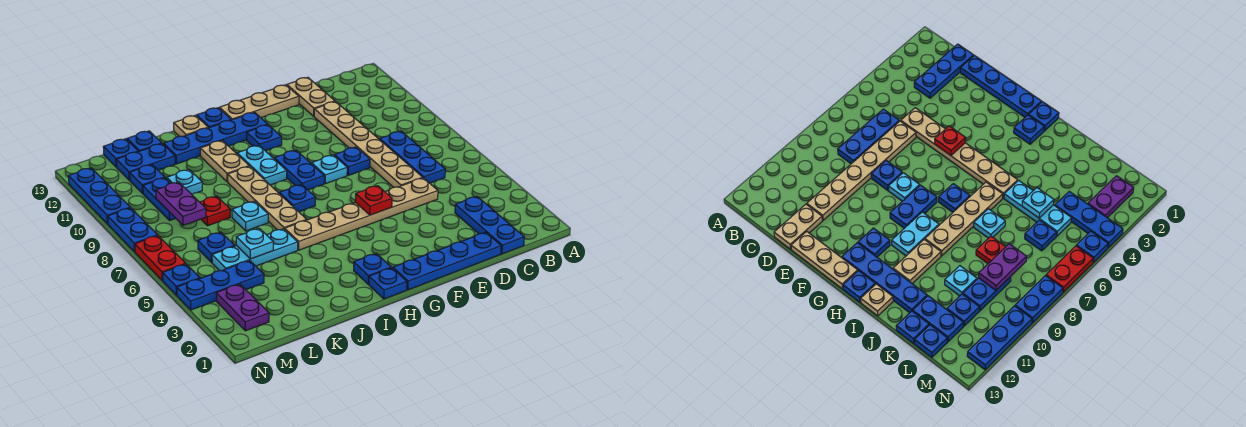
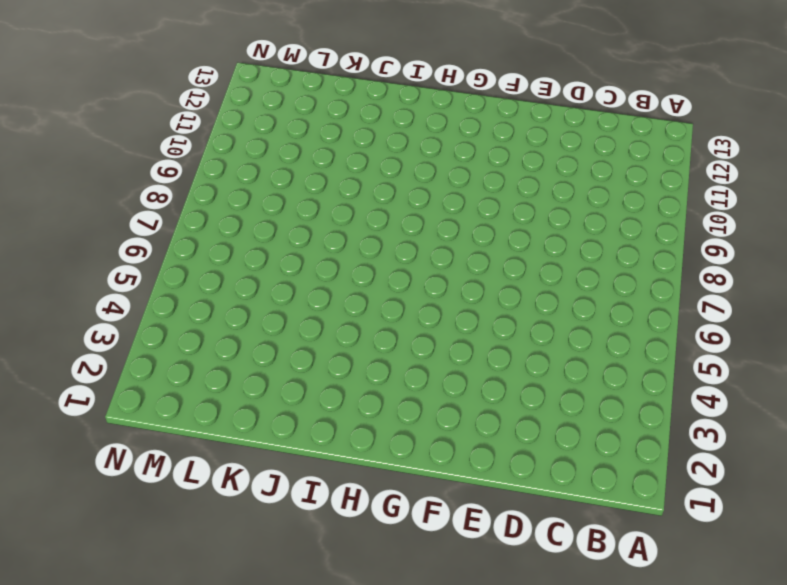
none -> blue plate C1:C3 level 1
none -> blue plate C6:C8 level 1
none -> blue plate D1:G1 level 1
none -> tan plate D5:I5 level 1

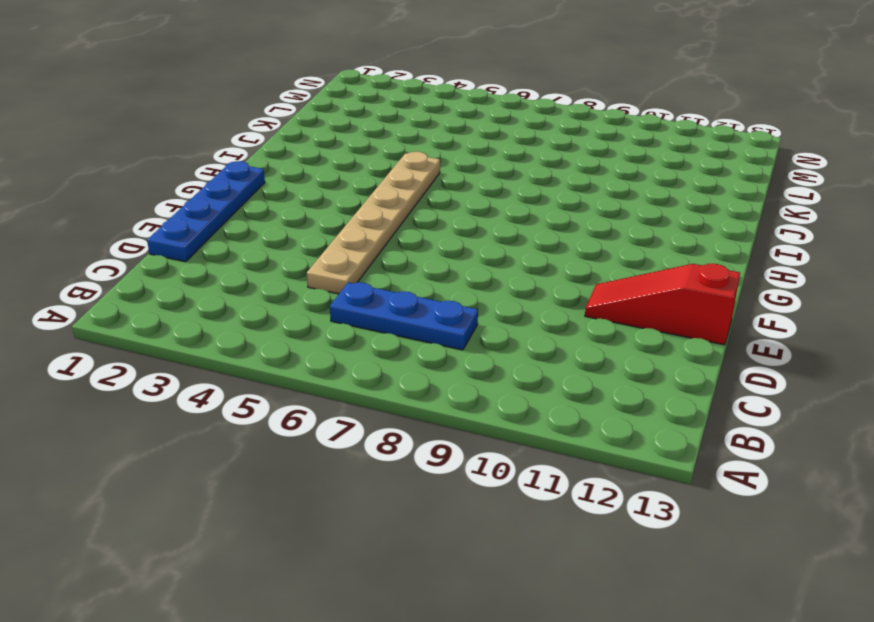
red slope E11:E13 level 1 top 13 -> tan plate E13:G13 level 1
none -> blue plate C1:C3 level 1
none -> tan plate D6:D11 level 1
none -> tan plate D12:D13 level 1
none -> blue plate E8 level 1

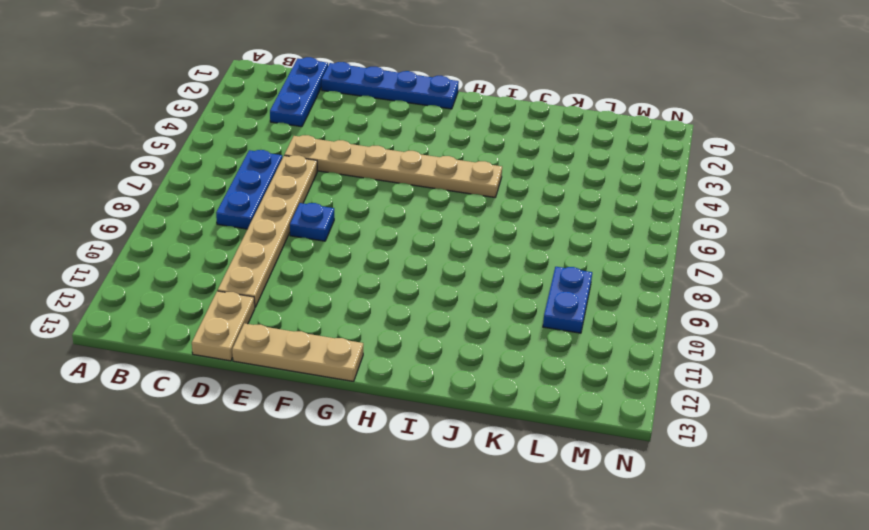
none -> cyan plate F8 level 1
none -> blue plate G8:G9 level 1
none -> blue plate G11 level 1
none -> blue plate G12:J12 level 1

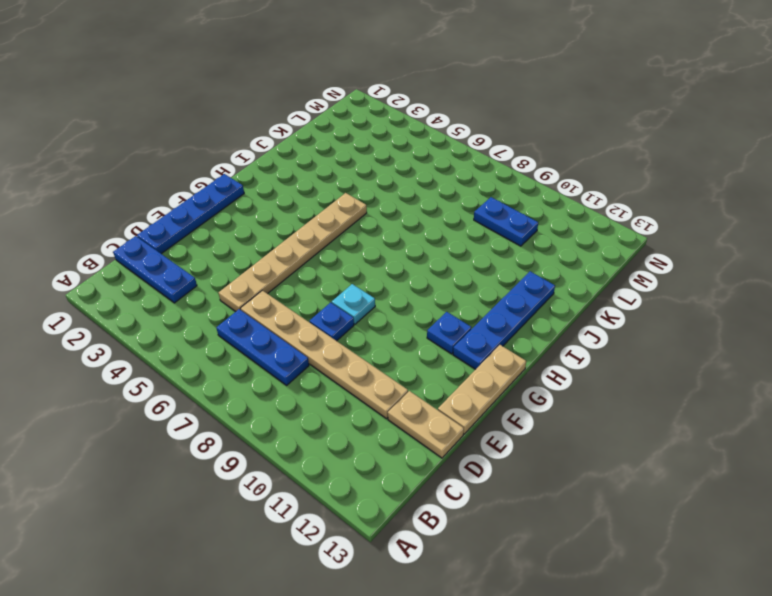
none -> blue plate G8:G9 level 1
none -> blue plate H1 level 1
none -> blue plate H2 level 1
none -> blue plate H7 level 1

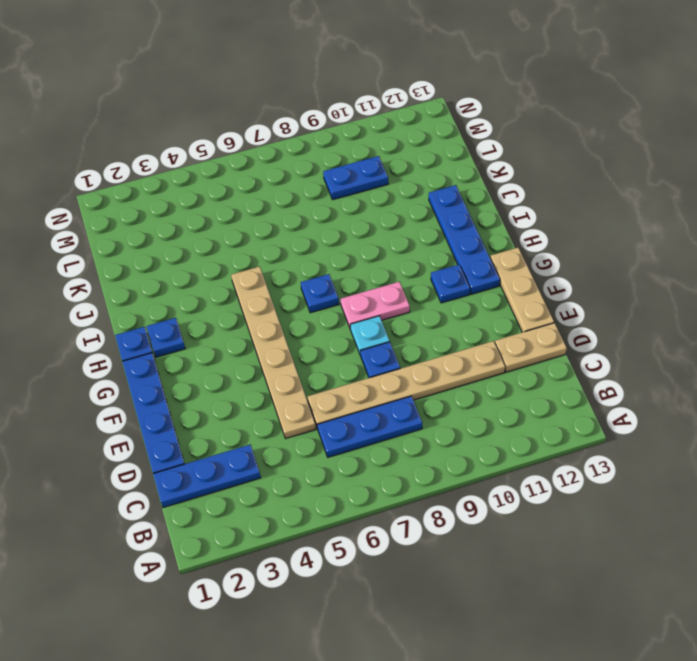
pink plate G8:G9 level 1 -> blue plate G8:G9 level 1
none -> cyan plate H9:H10 level 1
none -> blue plate H13 level 1
none -> tan plate I6:I9 level 1
none -> tan plate I10:I11 level 1

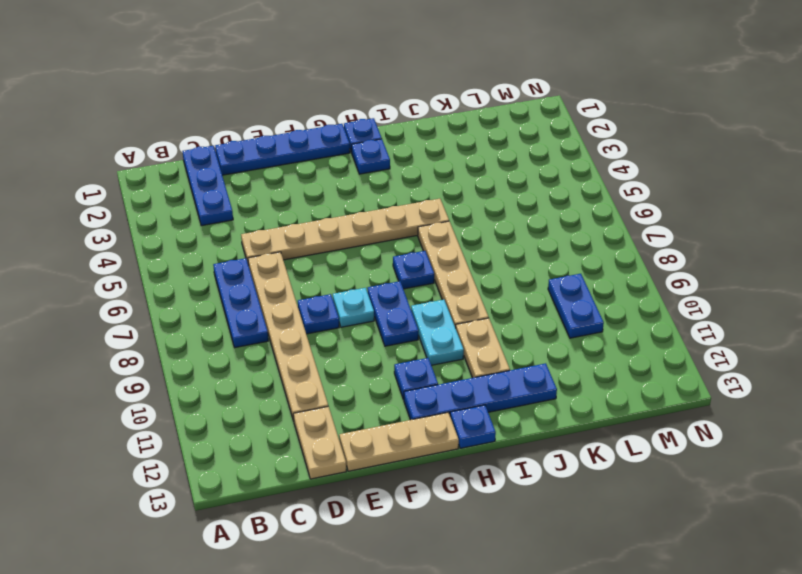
none -> tan plate I13 level 1
none -> cyan plate J5:L5 level 1
none -> cyan plate J7 level 1
none -> red plate K8 level 1

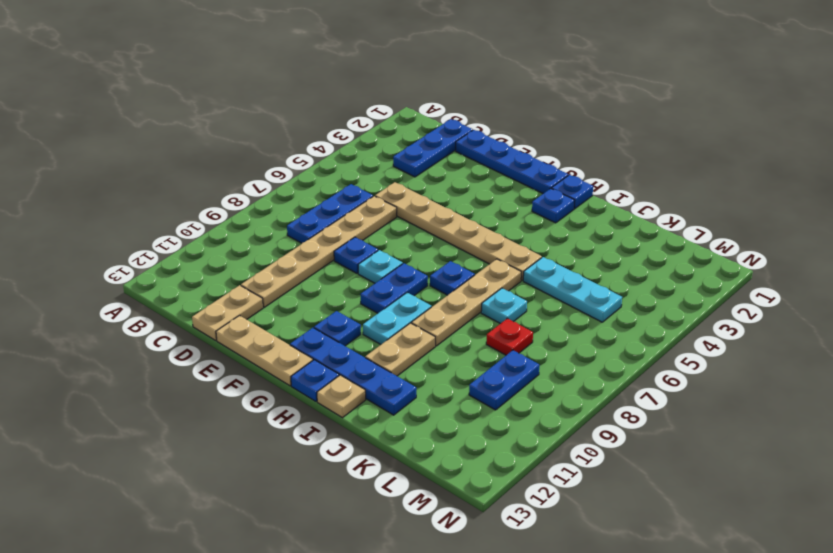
none -> cyan plate K10 level 1
none -> blue plate K12:L12 level 1
none -> blue plate K13 level 1
none -> blue plate L4:N4 level 1

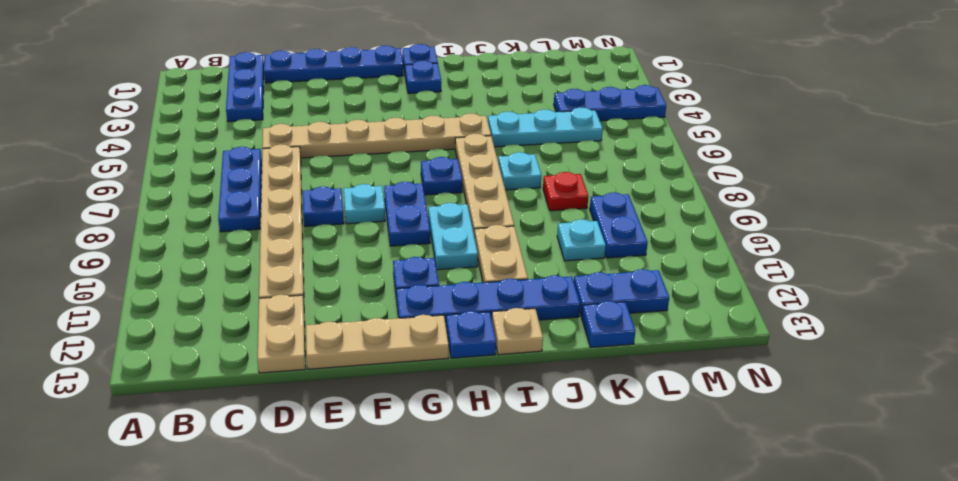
none -> blue plate L6 level 1
none -> blue plate L11 level 1
none -> blue plate L13 level 1
none -> purple plate M2:M3 level 1

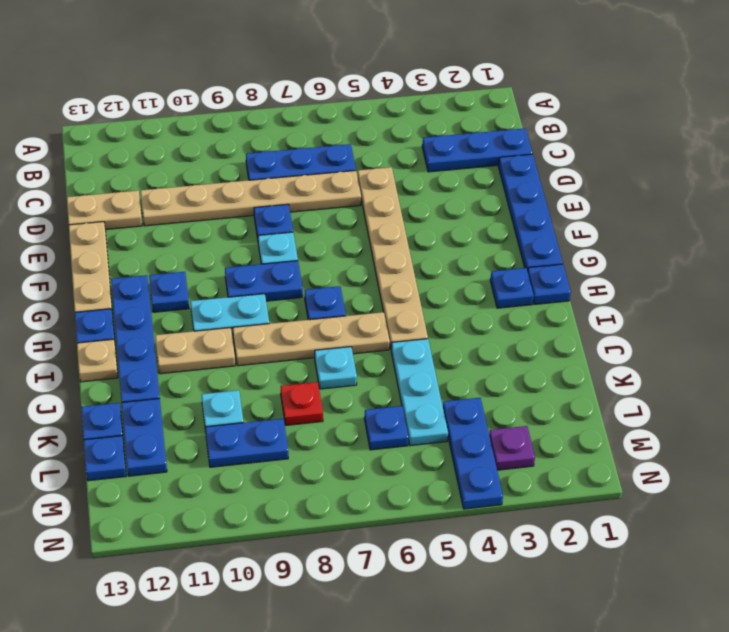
purple plate M3 level 1 -> purple plate M2:M3 level 1
none -> blue plate L11 level 1
none -> blue plate N5 level 1
none -> red plate N6:N7 level 1
none -> blue plate N8:N9 level 1

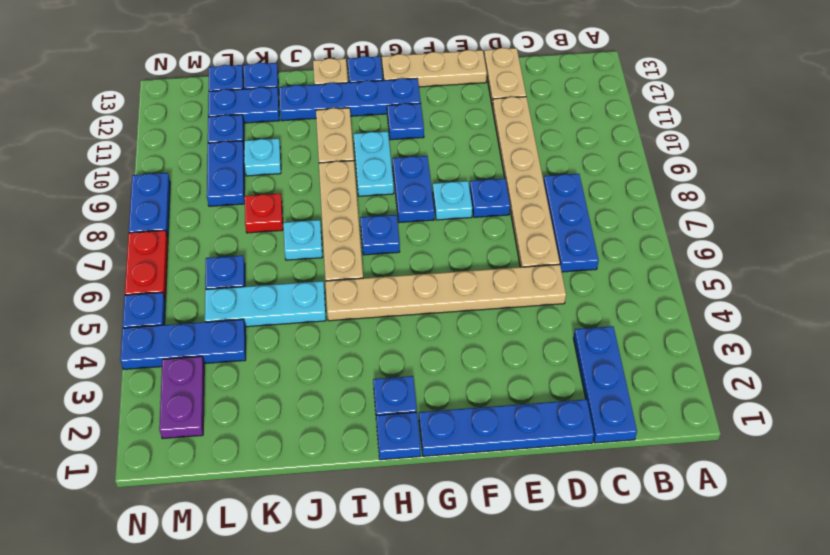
none -> blue plate N10:N12 level 1
none -> red plate F5 level 2
none -> cyan plate K5 level 2
none -> purple plate L8:L9 level 2

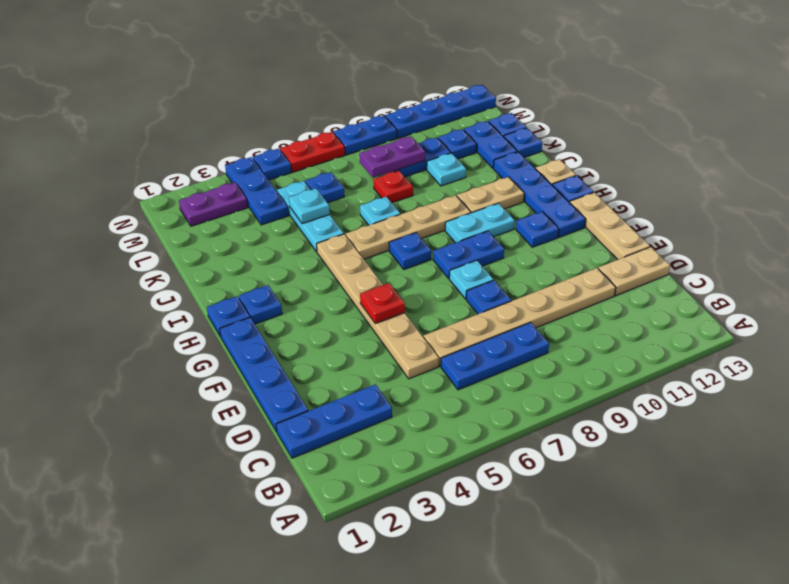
blue plate N10:N13 level 1 -> blue plate N10:N12 level 1

